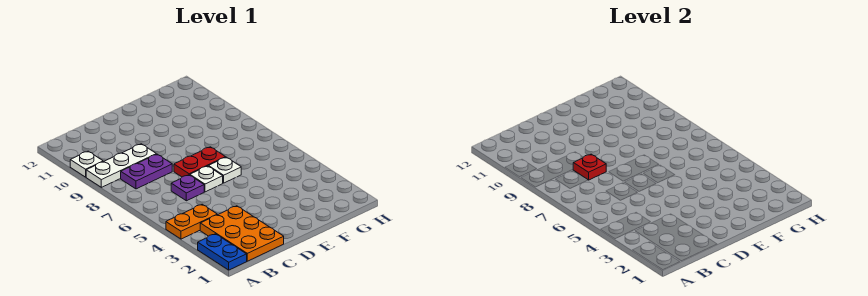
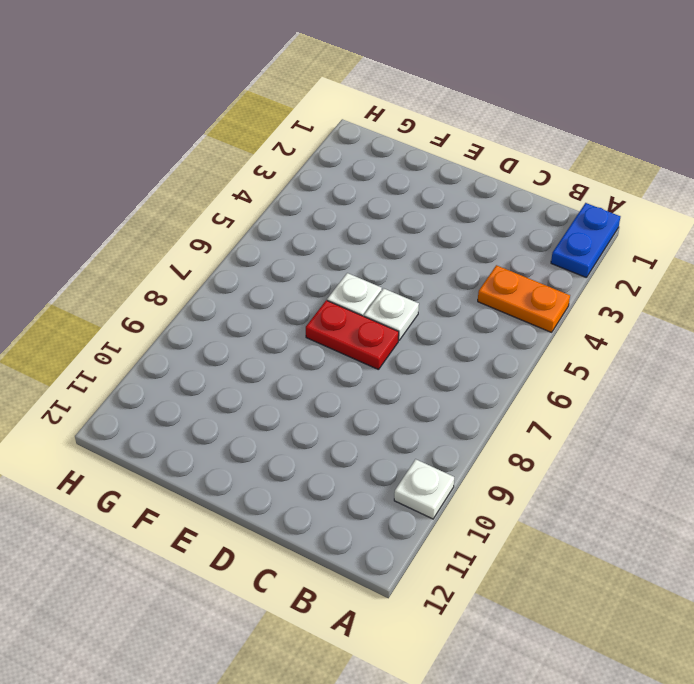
none -> white plate A9:C9 level 1
none -> orange plate B1:C3 level 1

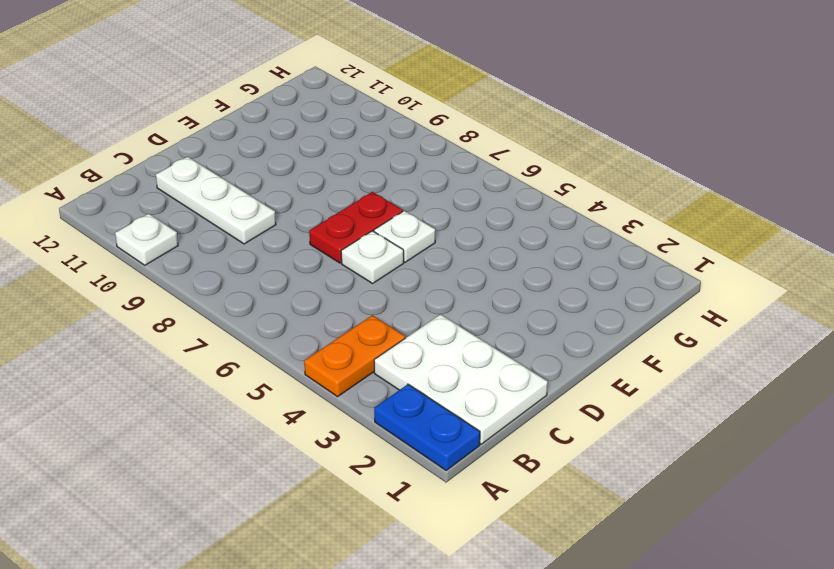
white plate B1:C3 level 1 -> orange plate B1:C3 level 1
white plate C9:C11 level 1 -> white plate A9:C9 level 1
none -> purple plate B8:C8 level 1
none -> purple plate C6 level 1

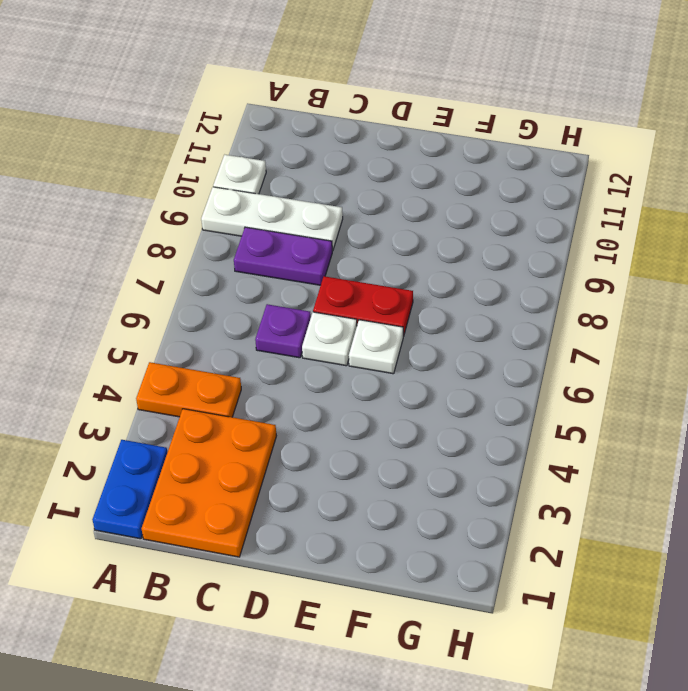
none -> red plate C8 level 2

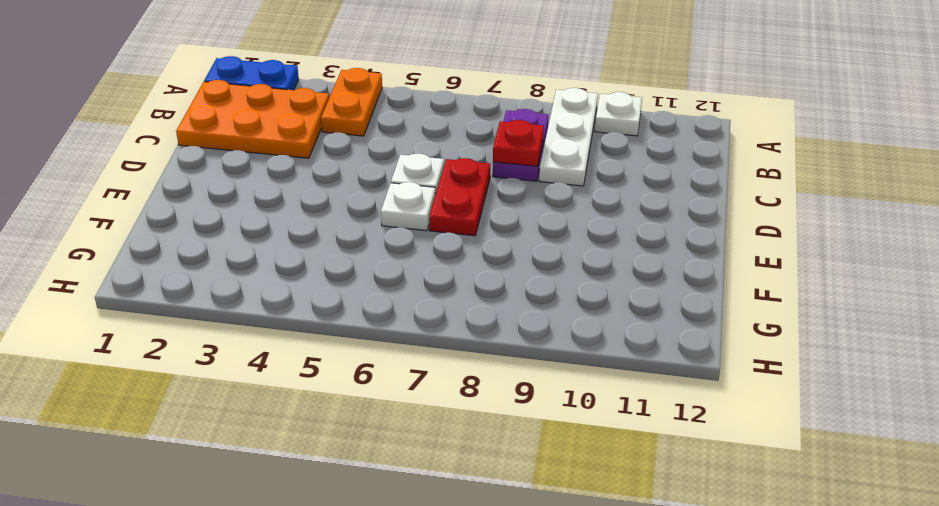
none -> purple plate C6 level 1

